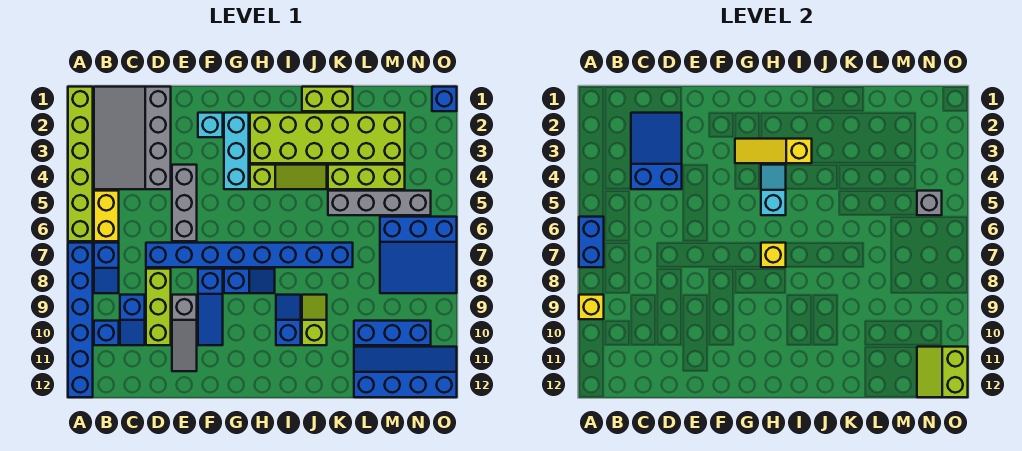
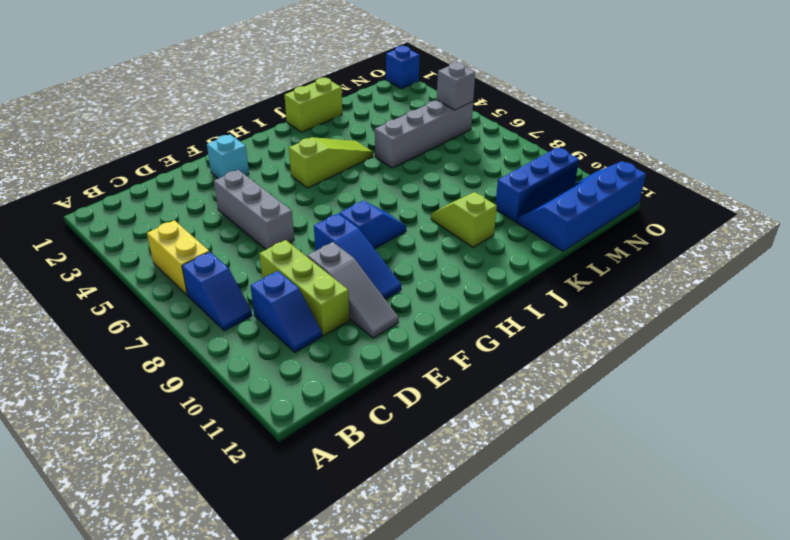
none -> lime brick A1:A6 level 1
none -> blue brick A7:A12 level 1
none -> grey slope B1:D4 level 1 top D
none -> blue brick B10 level 1

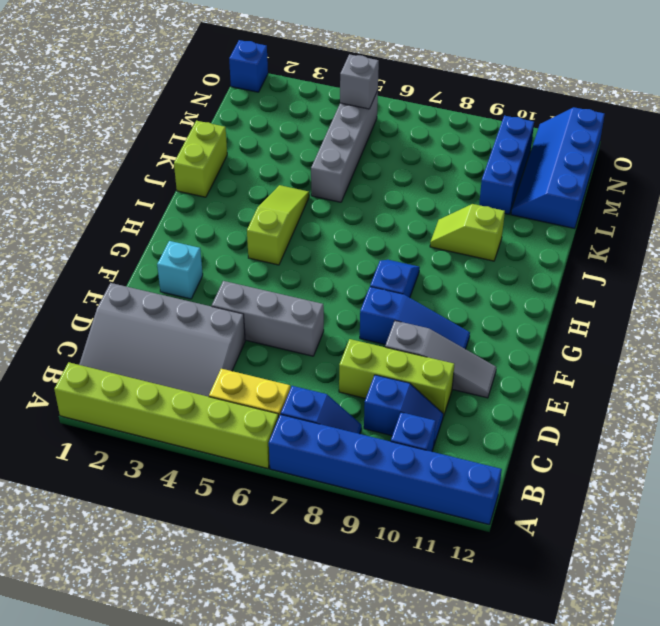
none -> blue brick D7:K7 level 1
none -> cyan brick G2:G4 level 1
none -> lime brick H2:M3 level 1
none -> blue slope I9:I10 level 1 top 10

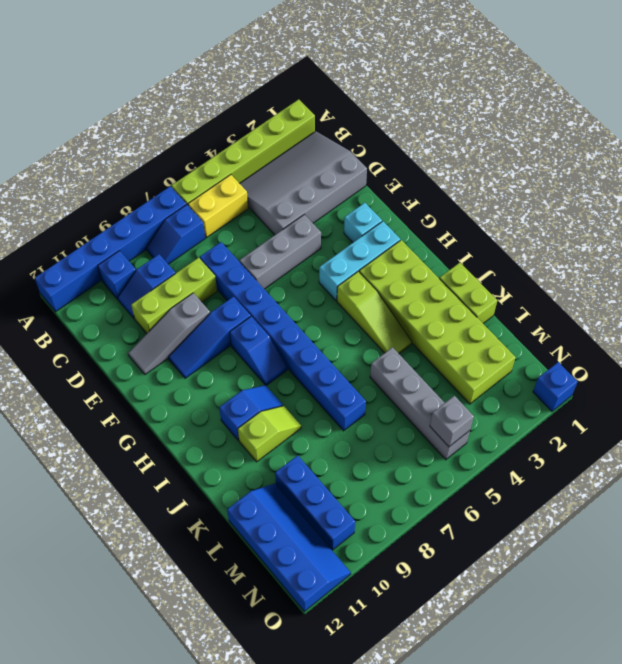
none -> lime brick K4:M4 level 1
none -> blue slope M6:O8 level 1 top 6
none -> blue brick A6:A7 level 2
none -> yellow brick A9 level 2

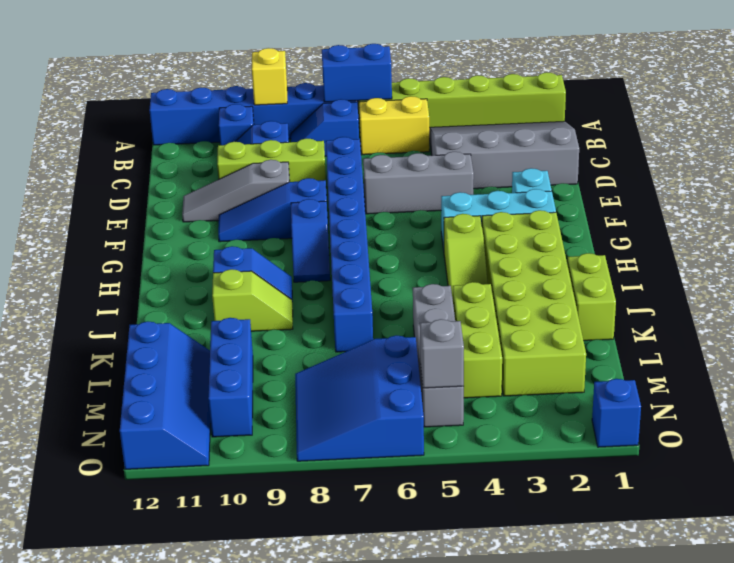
none -> blue slope C2:D4 level 2 top 4
none -> yellow slope G3:I3 level 2 top I
none -> cyan slope H4:H5 level 2 top 5
none -> yellow brick H7 level 2

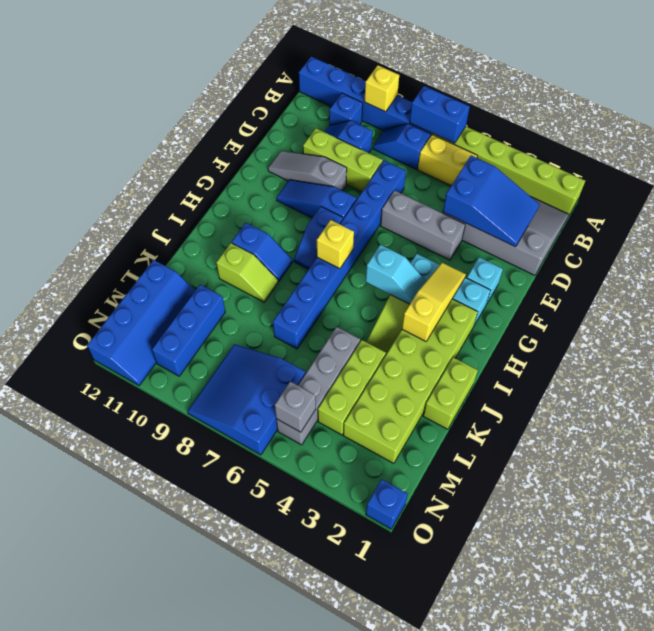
none -> lime slope N11:O12 level 2 top O

